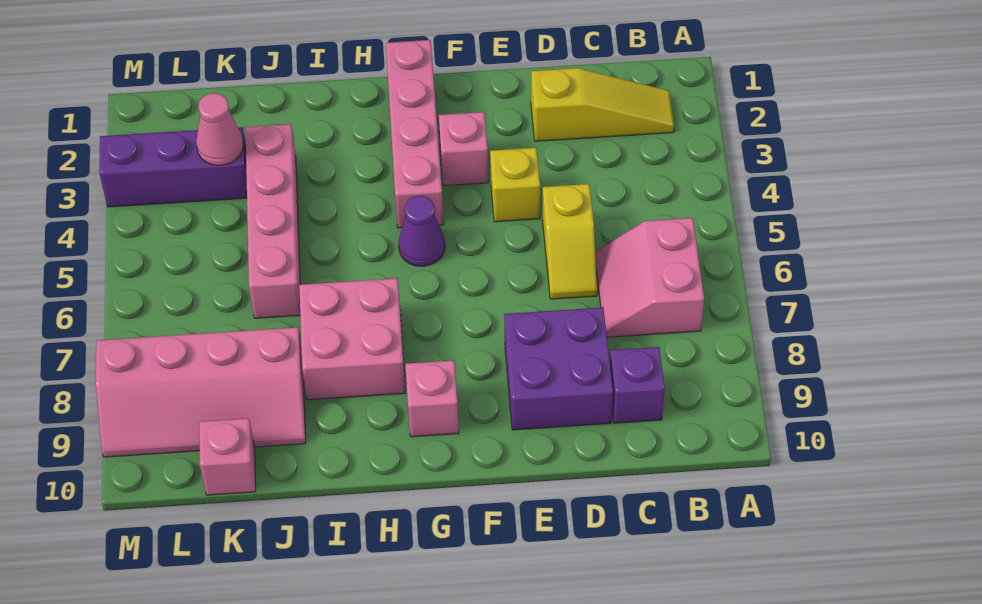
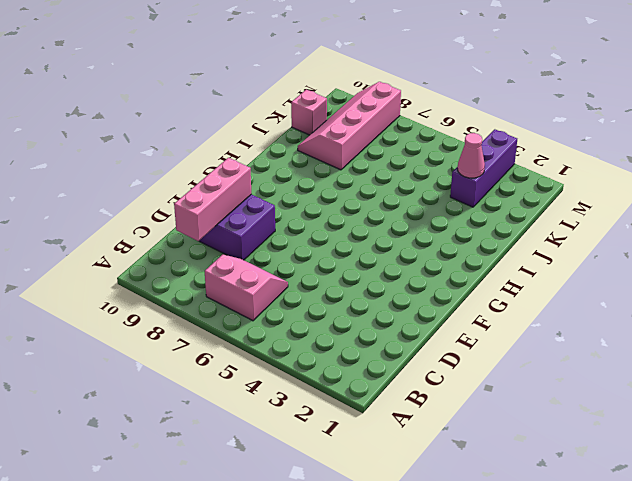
pink brick C9:E9 level 2 -> none
none -> yellow slope B2:D2 level 1 top D
none -> purple brick C9 level 1
none -> yellow slope D5:D6 level 1 top 5

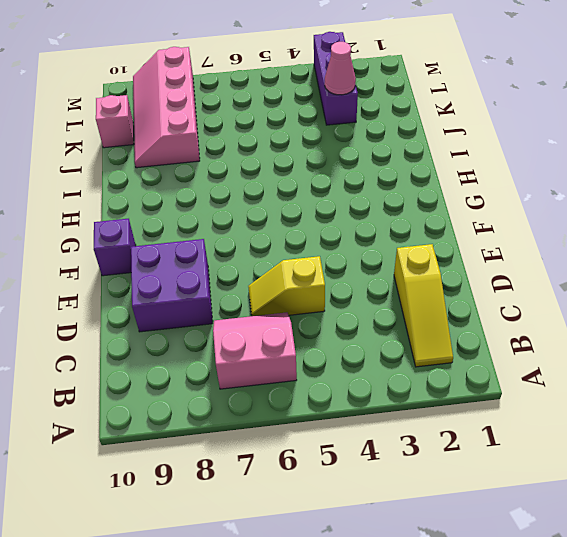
purple brick F10 level 1 -> purple brick C9 level 1
none -> yellow brick E4 level 1
none -> pink brick F3 level 1
none -> pink brick G1:G4 level 1

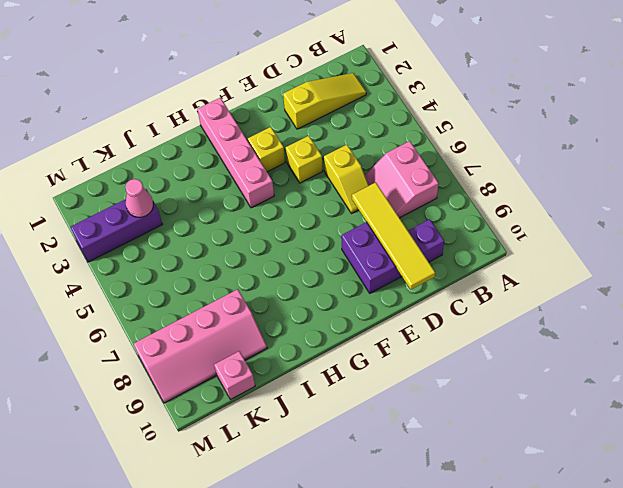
yellow tile D7:D10 level 2 -> none
yellow brick F3 level 1 -> pink brick F3 level 1
none -> purple cone G5 level 1
none -> pink brick G9 level 1
none -> pink brick H7:I8 level 1

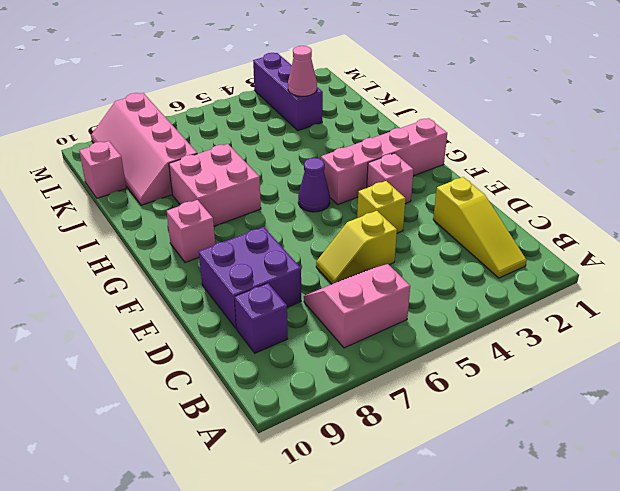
none -> pink brick J3:J6 level 1

